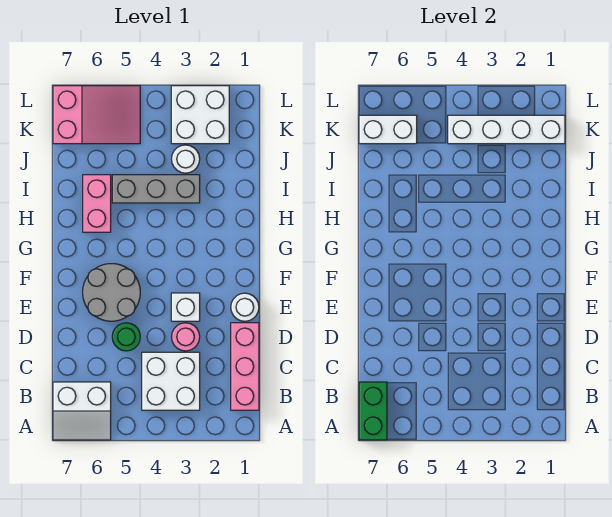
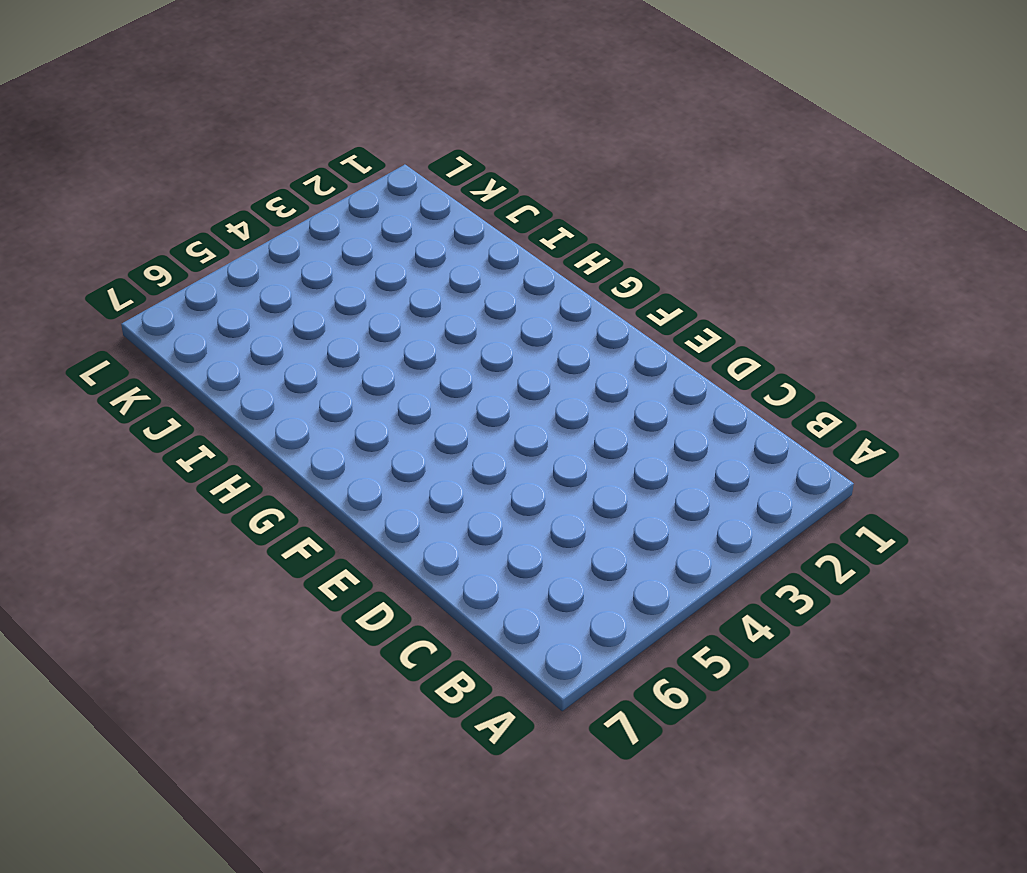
none -> white slope A6:B7 level 1 top B
none -> pink brick B1:D1 level 1
none -> white brick B3:C4 level 1

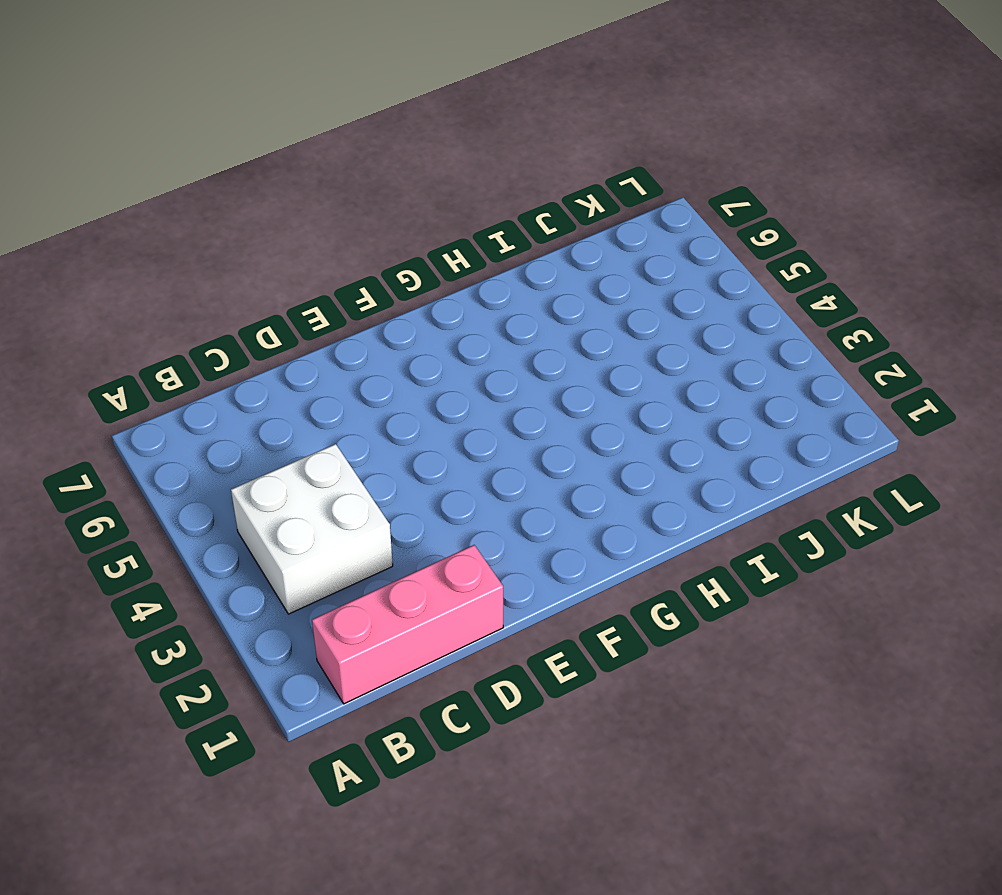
none -> white slope A6:B7 level 1 top B
none -> pink round brick D3 level 1
none -> green round brick D5 level 1

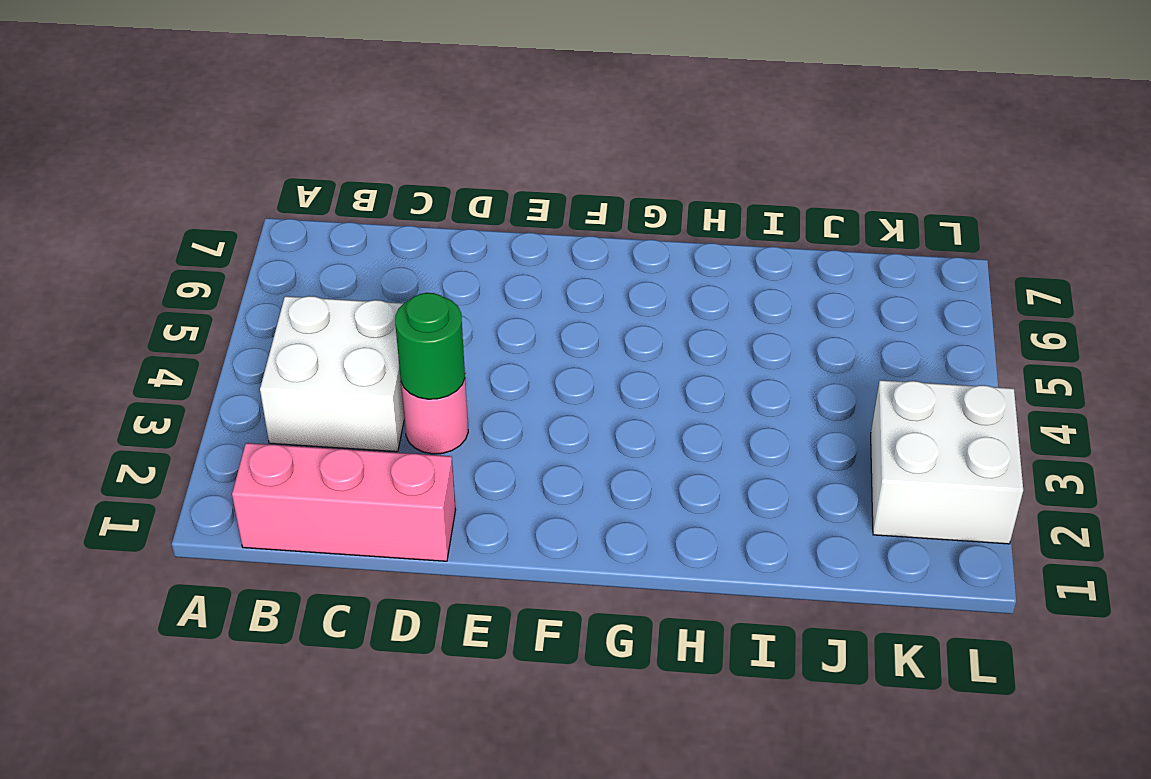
green round brick D3 level 2 -> green round brick D5 level 1
none -> white slope A6:B7 level 1 top B
none -> white round brick E1 level 1
none -> white brick E3 level 1

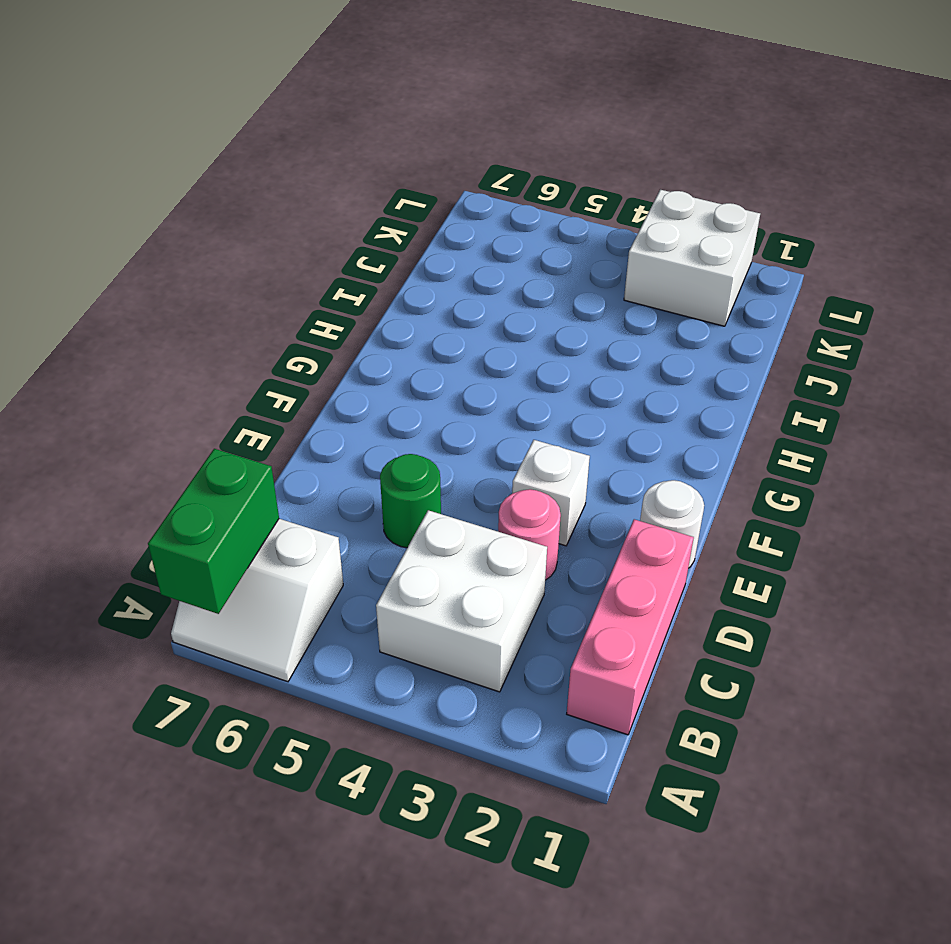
none -> grey round brick E5:F6 level 1
none -> pink brick H6:I6 level 1
none -> grey brick I3:I5 level 1

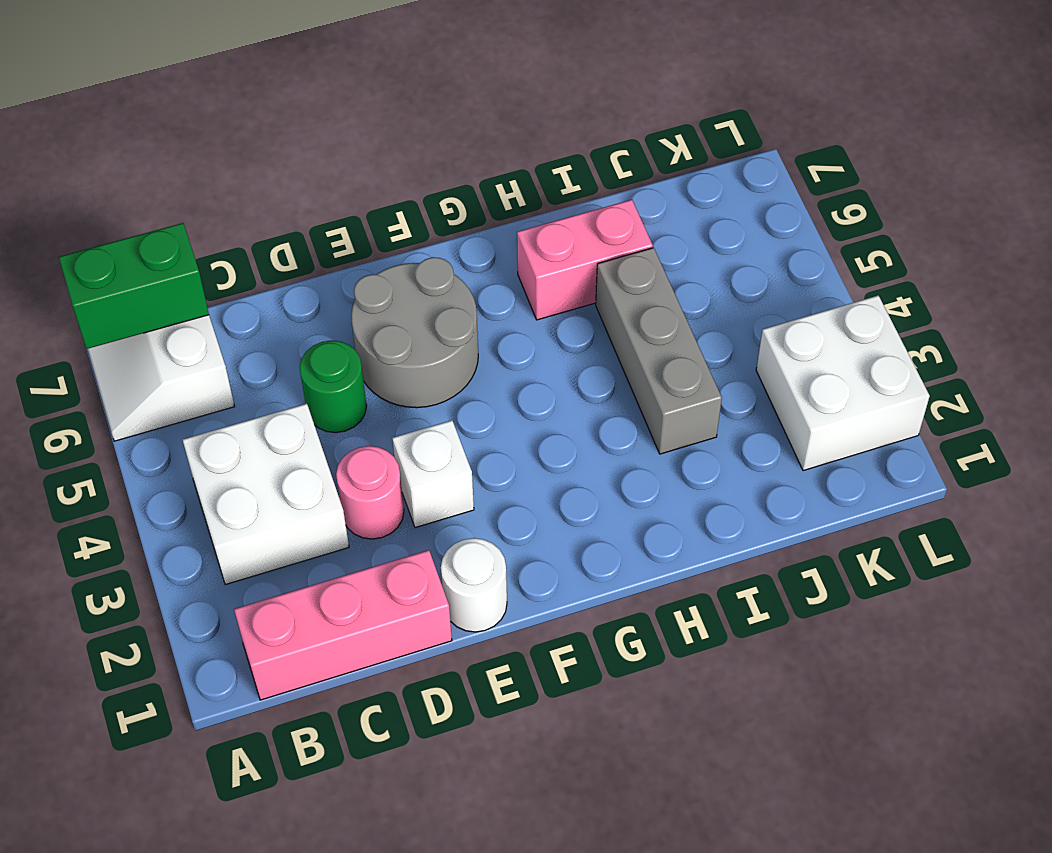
none -> white round brick J3 level 1
none -> pink slope K5:L7 level 1 top 7
none -> white brick K1:K4 level 2

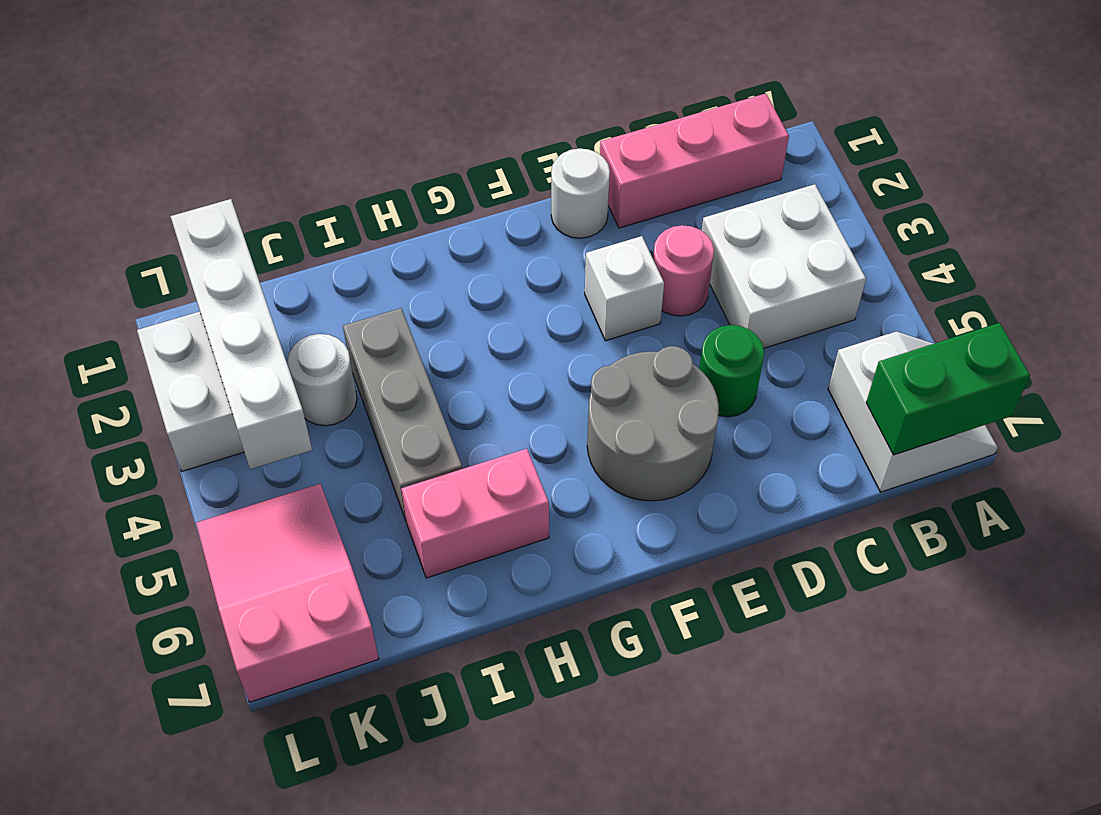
none -> white brick K6:K7 level 2

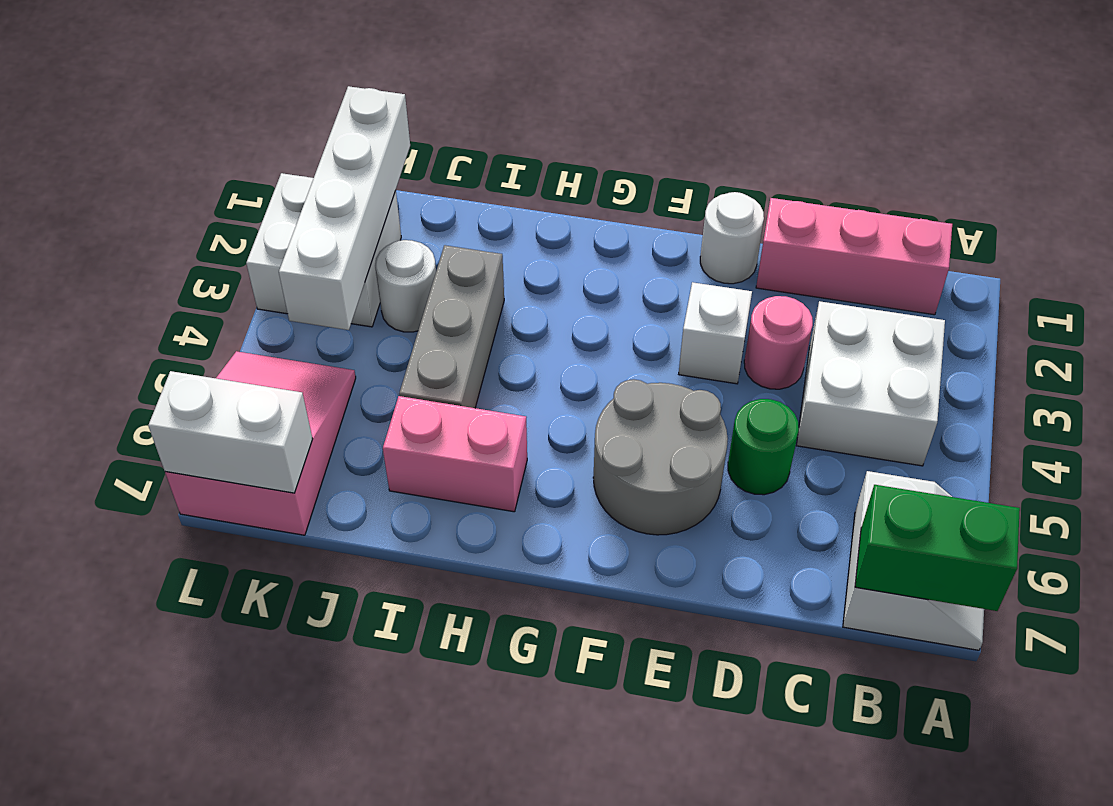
white brick K7:L7 level 2 -> white brick K6:K7 level 2

